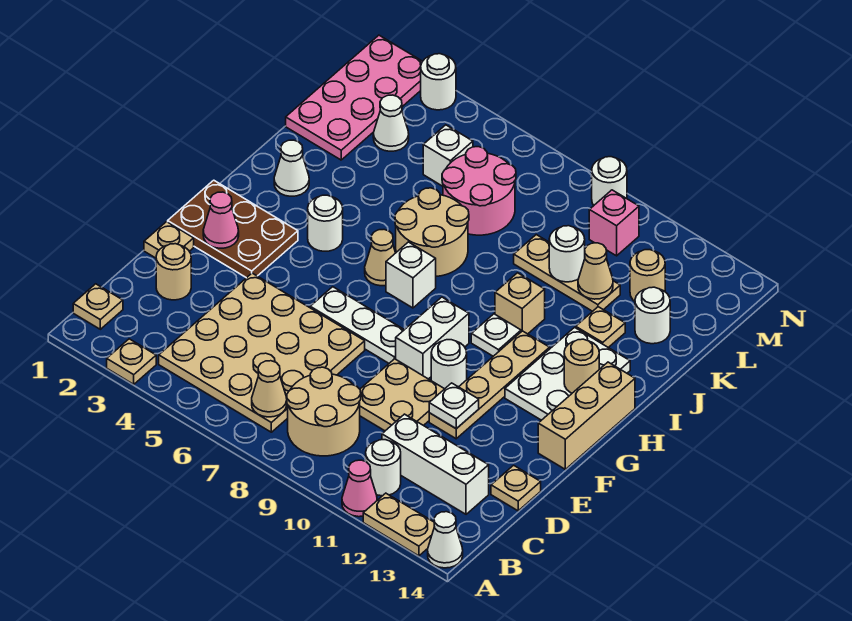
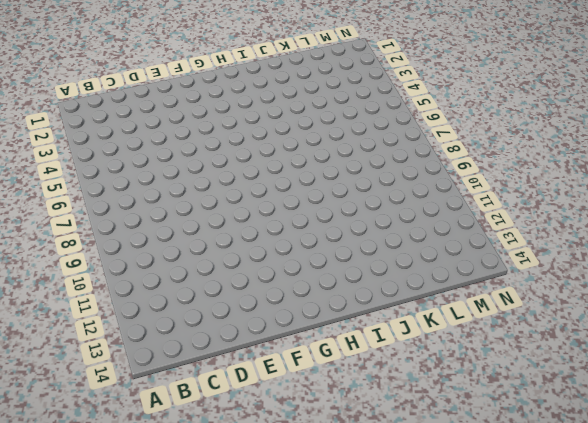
none -> tan plate A3 level 1
none -> pink cone A11 level 1
none -> tan plate A12:A13 level 1
none -> white cone A14 level 1

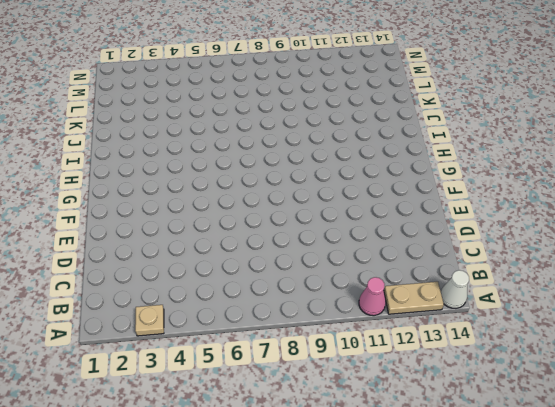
none -> tan plate B1 level 1
none -> tan plate B4:E7 level 1
none -> tan round brick B8:C9 level 1
none -> white round brick B11 level 1

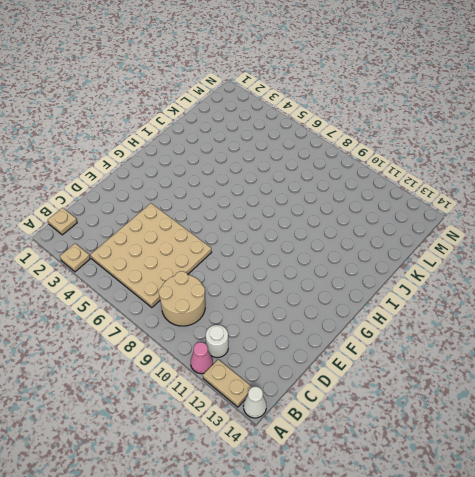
none -> white brick C11:C13 level 1
none -> tan round brick D2 level 1
none -> tan plate D9:E10 level 1
none -> tan plate D14 level 1

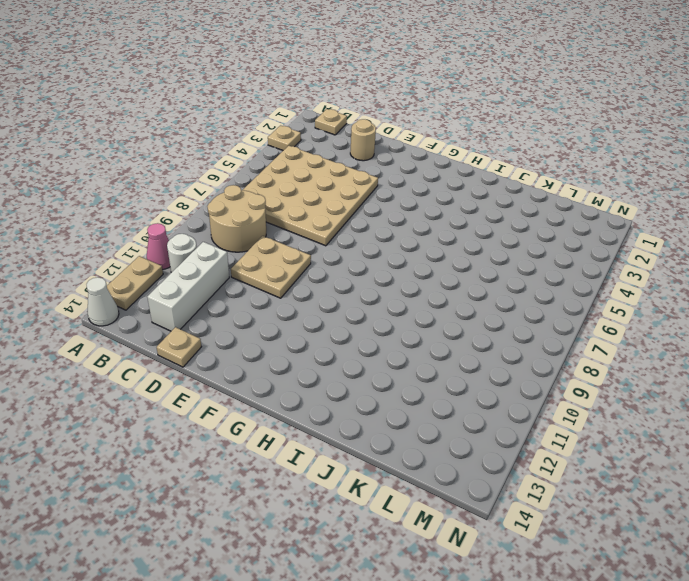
none -> tan plate E1 level 1
none -> tan plate E11:H11 level 1
none -> brown plate F1:G3 level 1
none -> white plate F6:F8 level 1

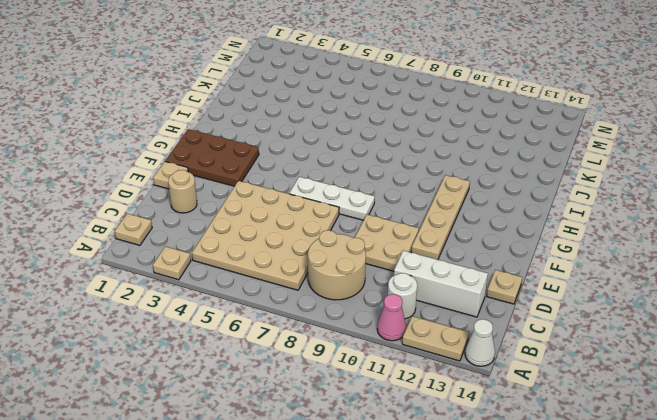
none -> white brick F9:G9 level 1
none -> white round brick F10 level 1
none -> tan brick F14:H14 level 1
none -> white plate G12:I13 level 1

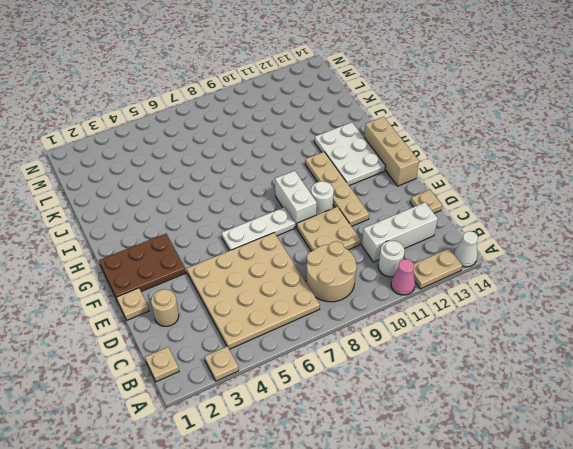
none -> white round brick H4 level 1
none -> tan cone H6 level 1
none -> white brick H7 level 1
none -> white plate H10 level 1

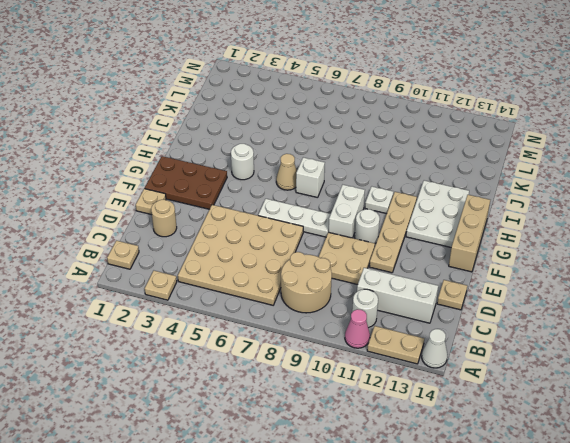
none -> white cone I2 level 1
none -> tan round brick I6:J7 level 1
none -> tan brick I10 level 1
none -> tan plate J12 level 1

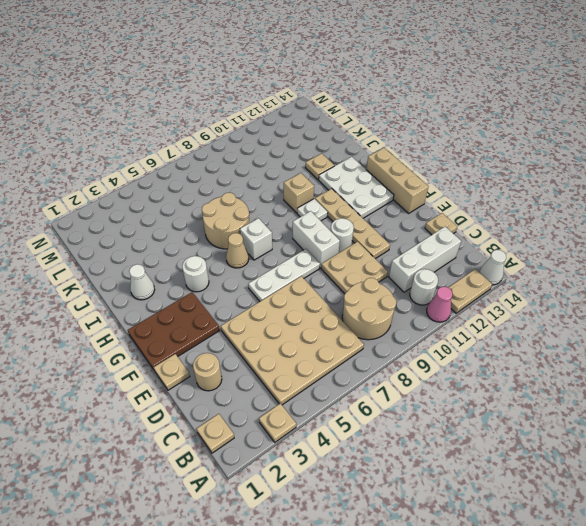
none -> pink plate K1:N2 level 1
none -> pink round brick K6:L7 level 1
none -> tan plate K9:K11 level 1
none -> white round brick K13 level 1

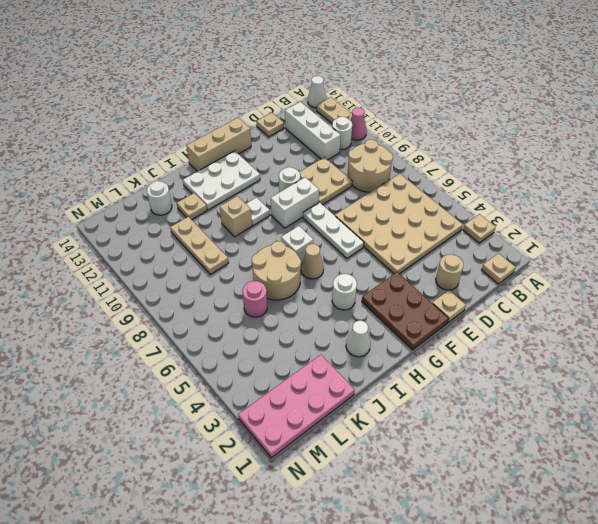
pink round brick K6 level 1 -> pink round brick K6:L7 level 1
none -> tan plate E11:H11 level 1
none -> white cone L3 level 1
none -> white brick L5 level 1
none -> tan round brick L12 level 1

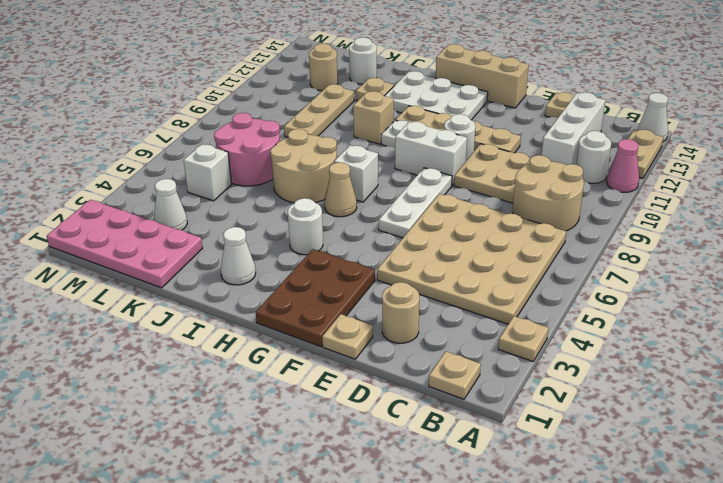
none -> pink brick M10 level 1
none -> white round brick N3 level 1
none -> white round brick N9 level 1
none -> tan cone B7 level 2

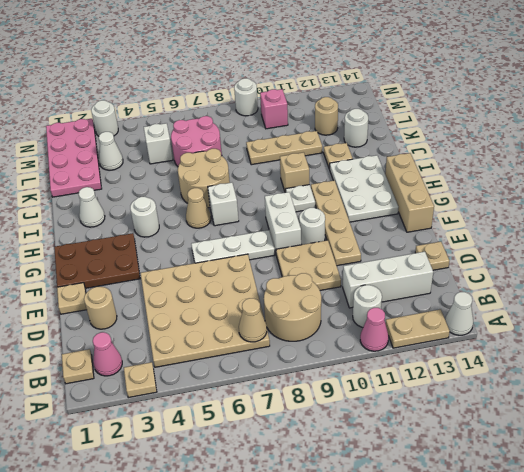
pink cone B2 level 1 -> pink cone F2 level 2
none -> white plate E11 level 2
none -> tan round brick H13 level 2
none -> white round brick K10 level 2
none -> tan cone K11 level 2

